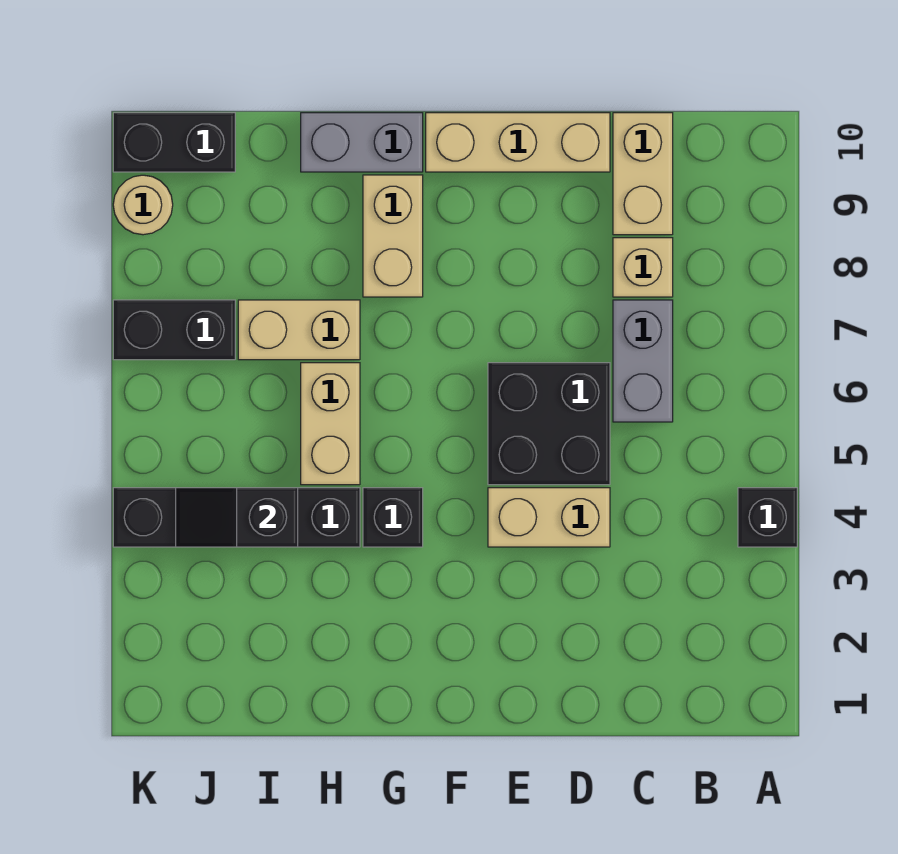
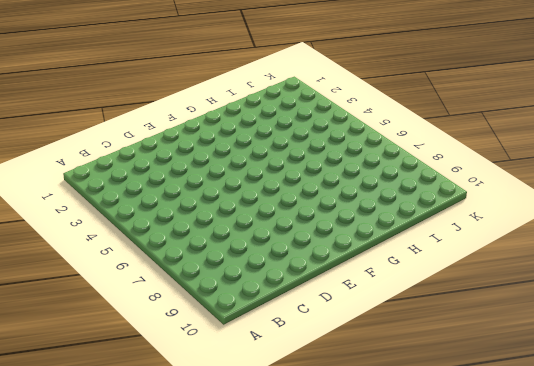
none -> black brick A4 level 1
none -> grey brick C6:C7 level 1
none -> tan brick C8 level 1

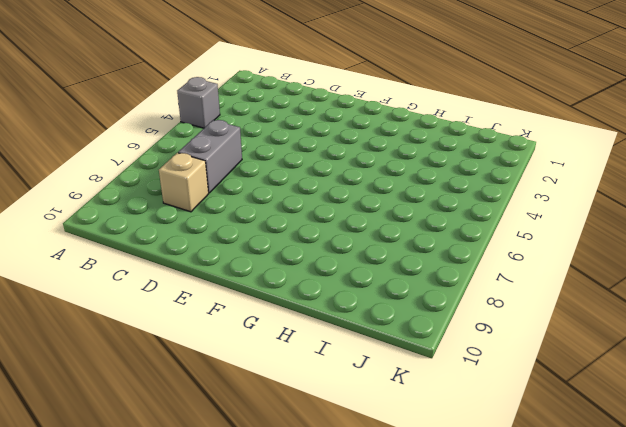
grey brick A4 level 1 -> black brick A4 level 1
none -> tan brick C9:C10 level 1
none -> tan brick D4:E4 level 1
none -> black brick D5:E6 level 1

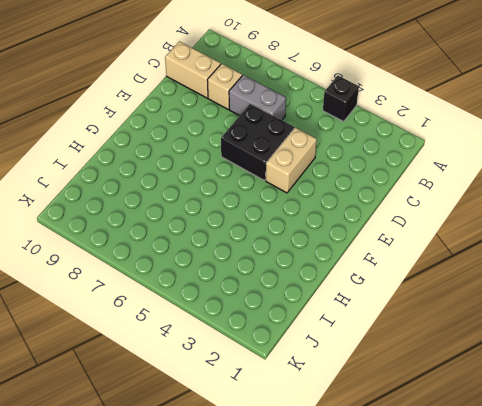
none -> tan brick D10:F10 level 1
none -> black brick G4 level 1
none -> tan brick G8:G9 level 1

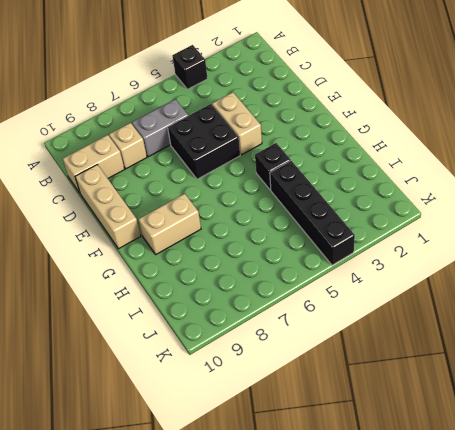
none -> grey brick G10:H10 level 1
none -> tan brick H5:H6 level 1
none -> tan brick H7:I7 level 1

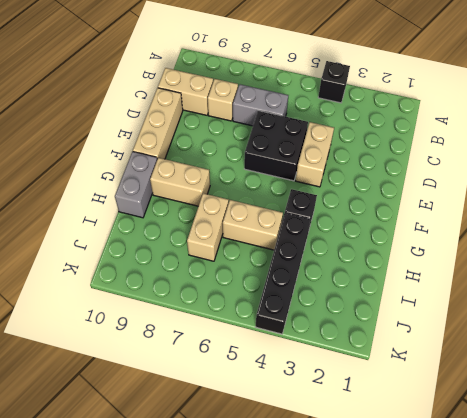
none -> black brick J7:K7 level 1
none -> black brick J10:K10 level 1
none -> tan round brick K9 level 1

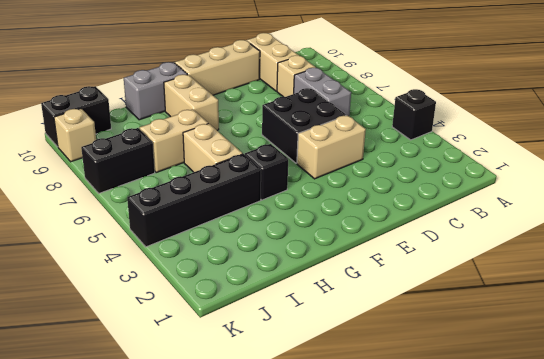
tan brick K9 level 1 -> tan round brick K9 level 1
none -> black slope I4:J4 level 2 top I

